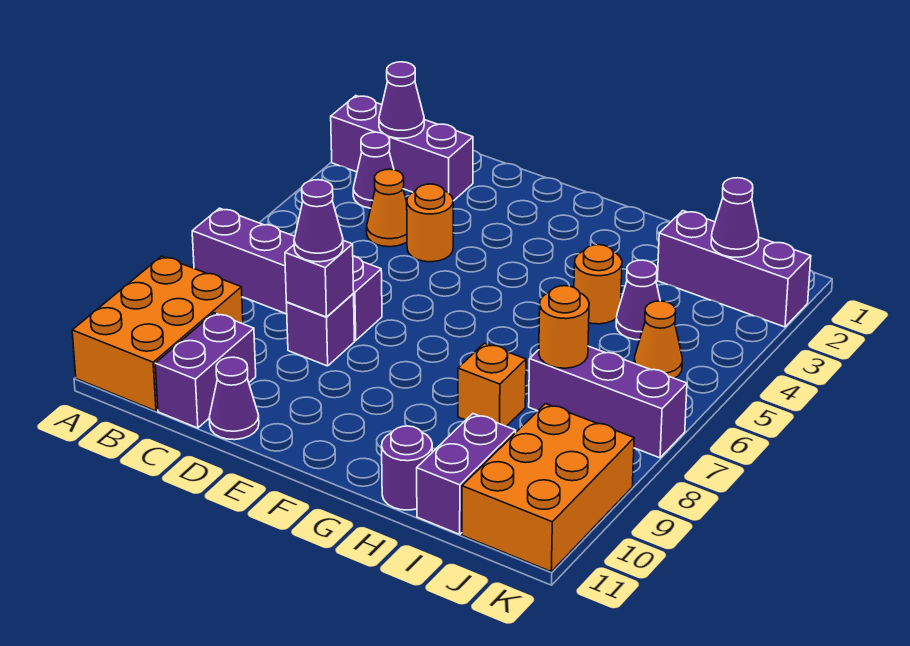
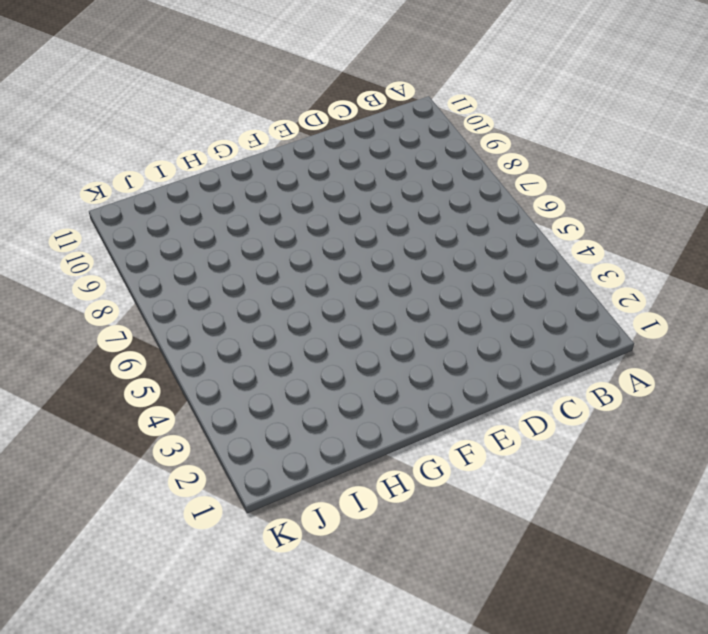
none -> purple brick A2:C2 level 1
none -> purple brick A7:D7 level 1
none -> orange brick A9:B11 level 1

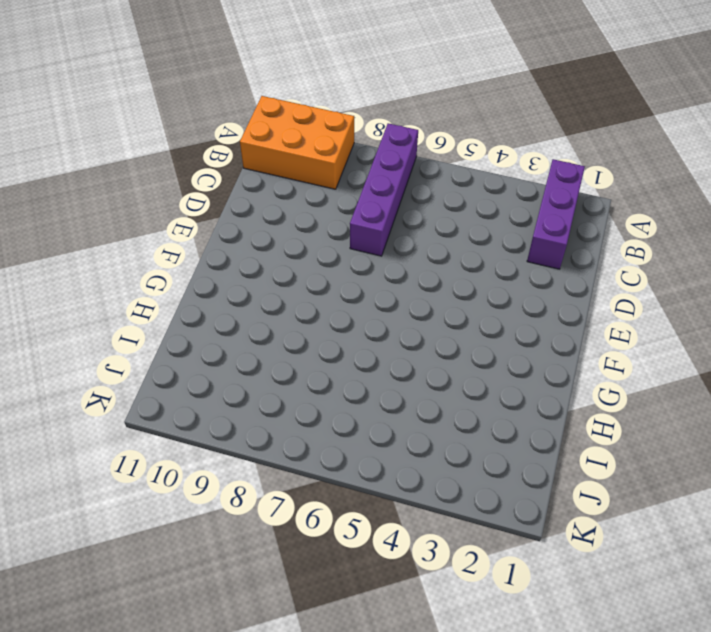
none -> purple cone B3 level 1
none -> orange cone C4 level 1
none -> purple brick C10:C11 level 1

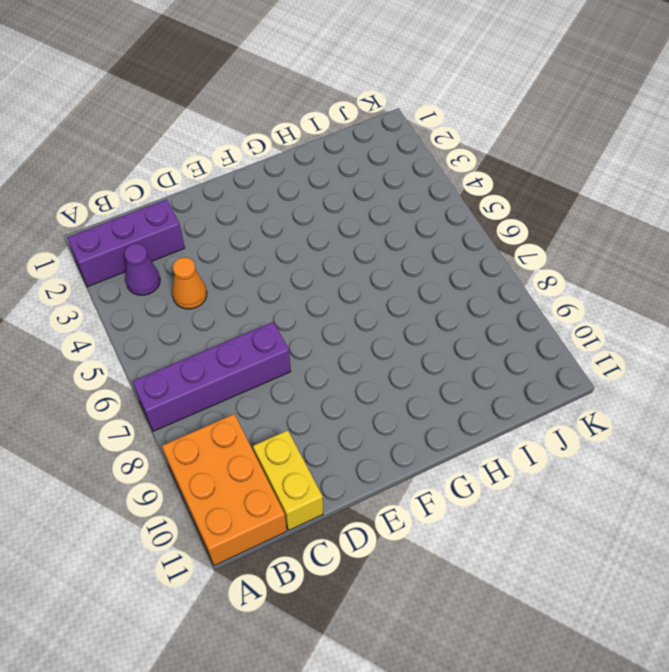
yellow brick C10:C11 level 1 -> purple brick C10:C11 level 1
none -> orange round brick D4 level 1
none -> purple brick D8 level 1
none -> purple cone D11 level 1

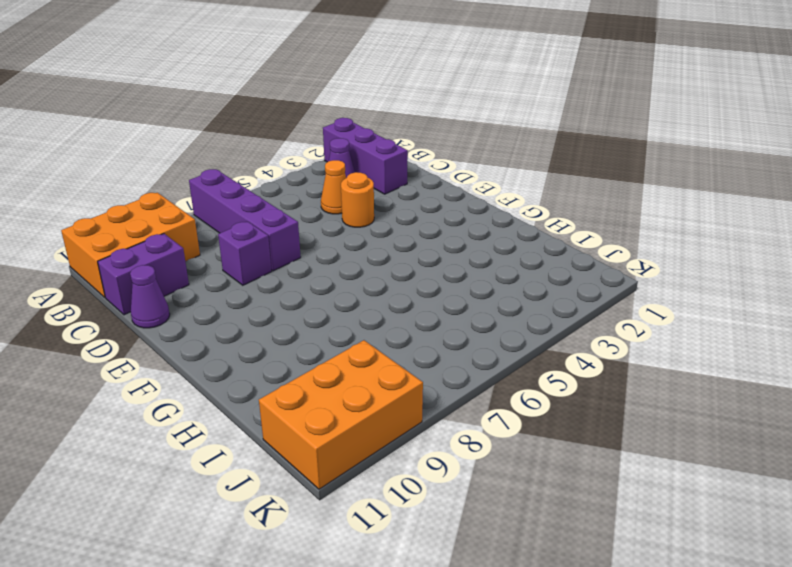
none -> orange round brick H4 level 1
none -> orange brick H8 level 1
none -> purple round brick H11 level 1

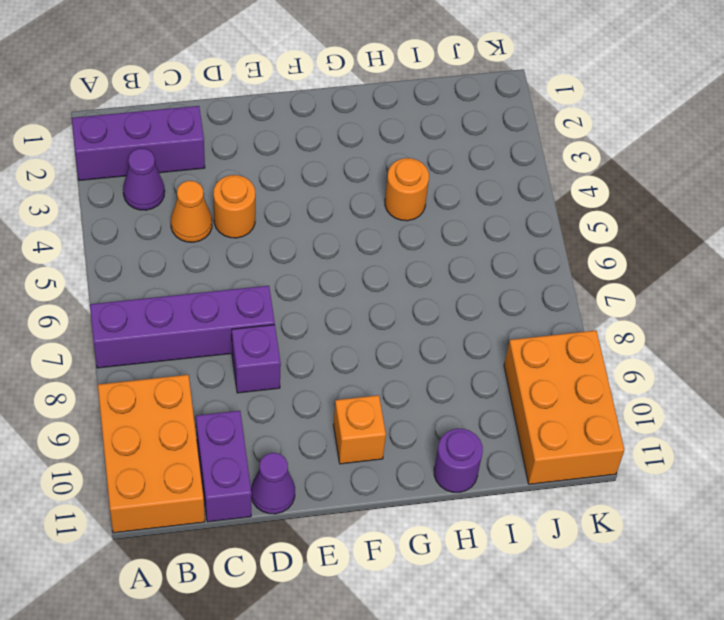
orange brick F10 level 1 -> orange brick H8 level 1
none -> purple brick I2:K2 level 1
none -> purple cone I4 level 1
none -> purple brick I7:K7 level 1

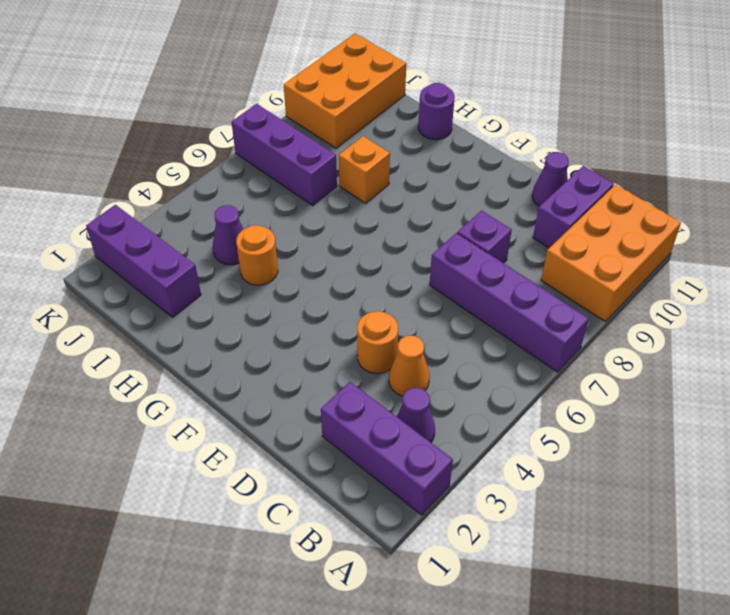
none -> purple brick I10:I11 level 1
none -> orange cone J5 level 1
none -> purple cone B2 level 2

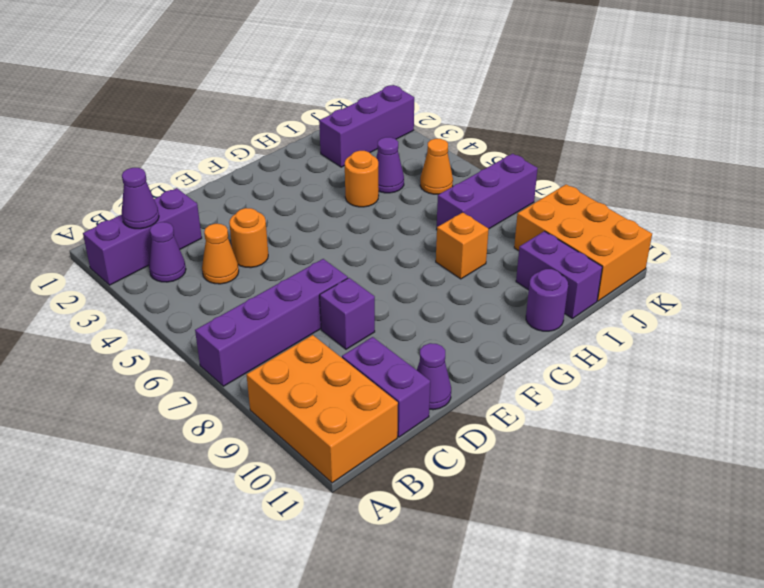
none -> purple brick D8 level 2
none -> orange round brick I7 level 2
none -> purple cone J2 level 2

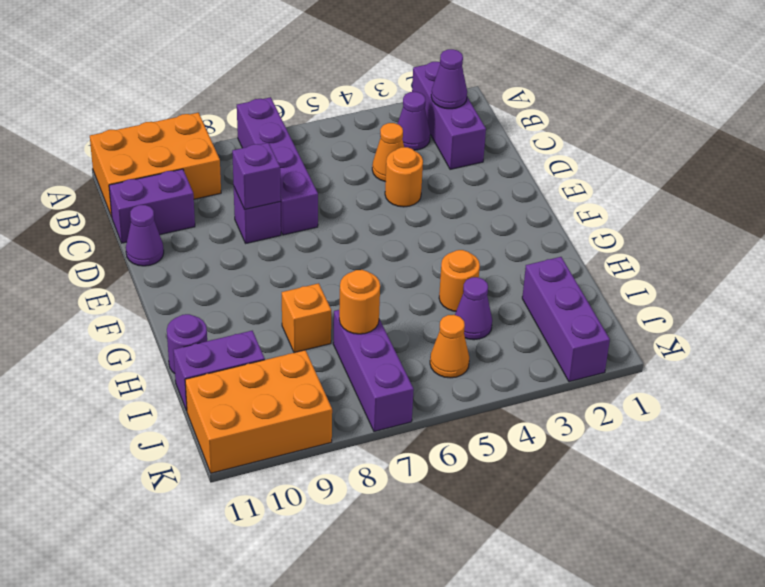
none -> purple cone J2 level 2
none -> purple cone D8 level 3

